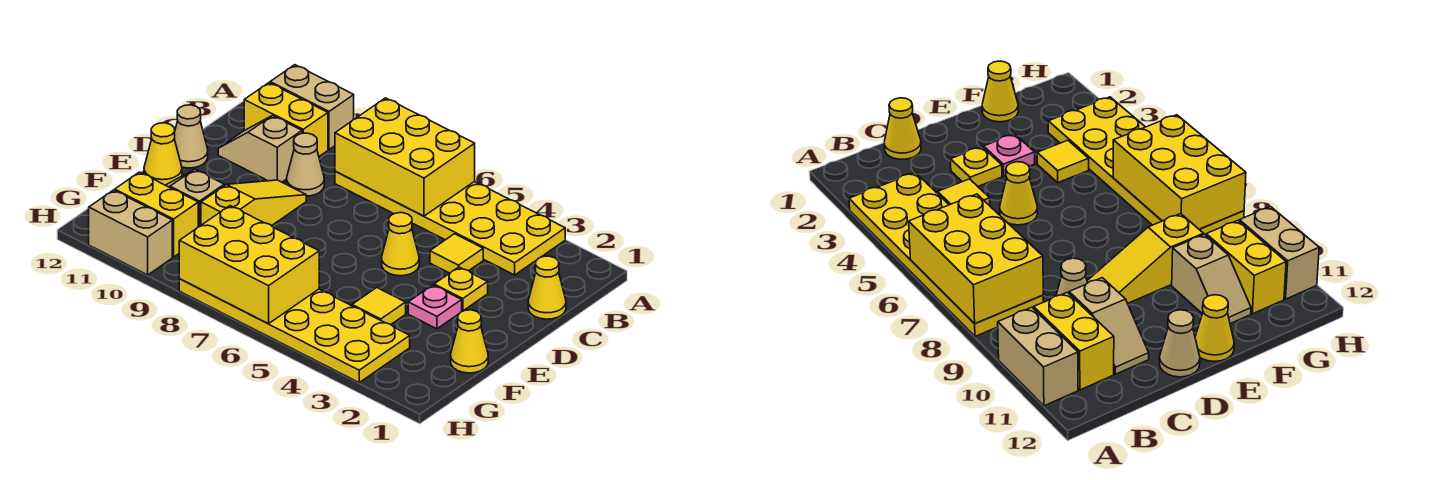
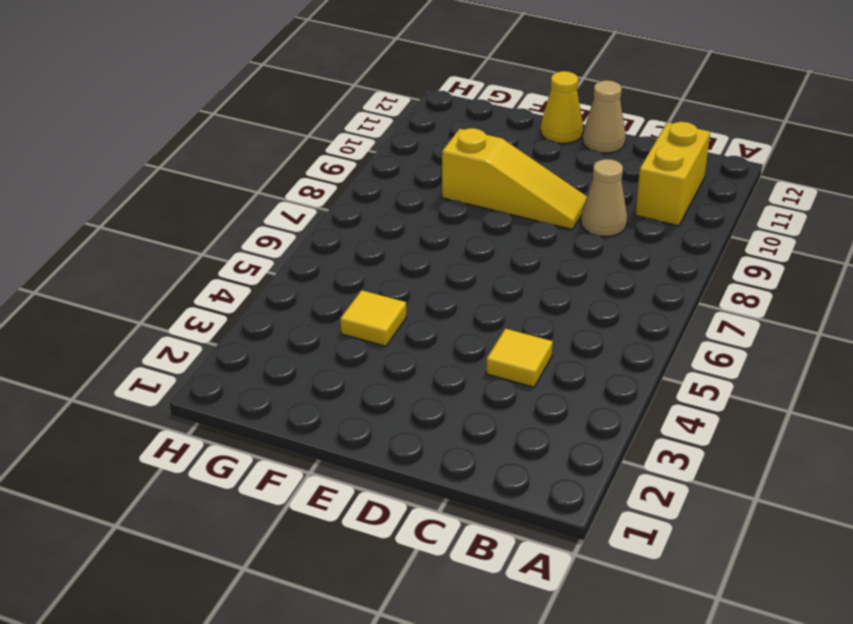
none -> yellow plate A3:B8 level 1
none -> tan brick A10:A11 level 1
none -> yellow cone C1 level 1

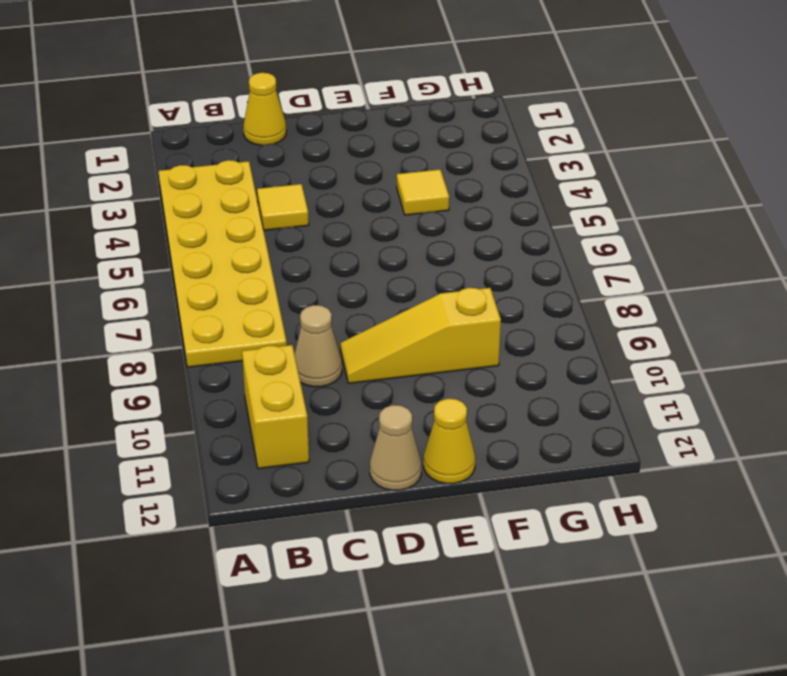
none -> tan brick A10:A11 level 1
none -> tan slope C10:C11 level 1 top 10
none -> yellow plate D3 level 1

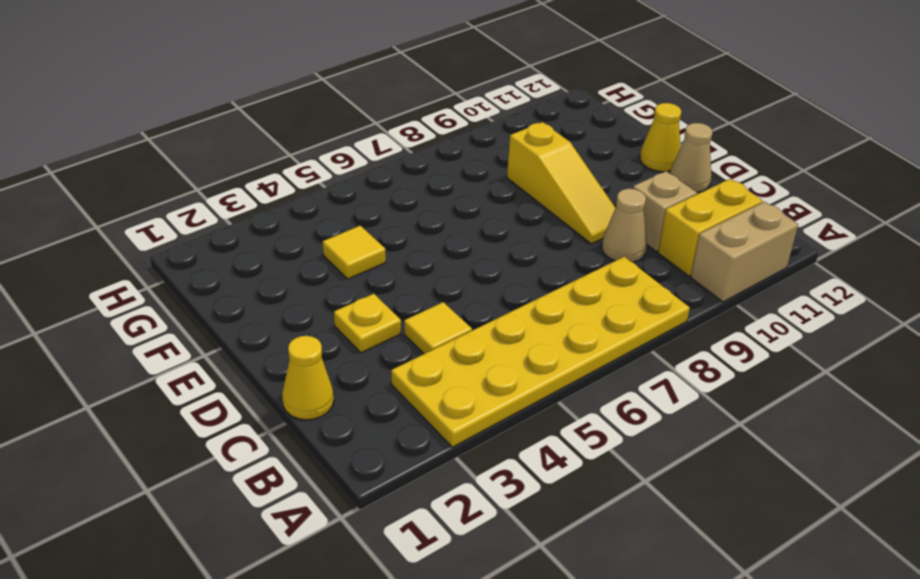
none -> yellow cone D5 level 1
none -> pink plate E3 level 1
none -> yellow cone F1 level 1

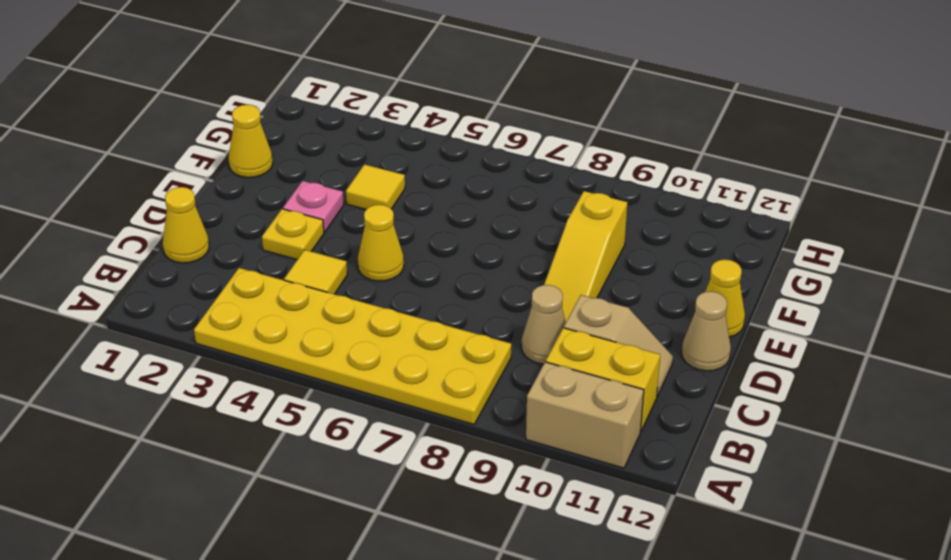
none -> tan slope F10:F11 level 1 top 10
none -> yellow plate G3:H8 level 1
none -> yellow brick G10:G11 level 1

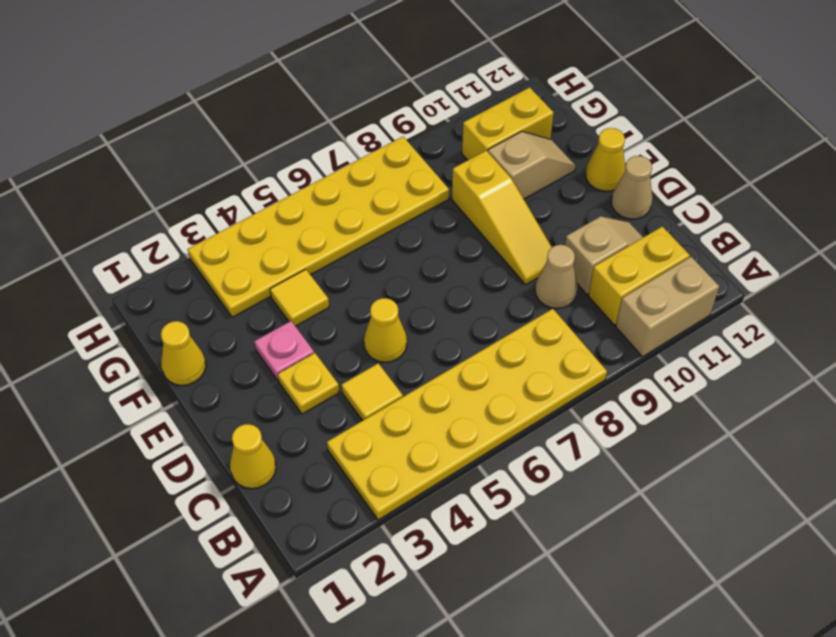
none -> tan brick H10:H11 level 1
none -> yellow brick A6:B8 level 2
none -> yellow brick G6:H8 level 2

